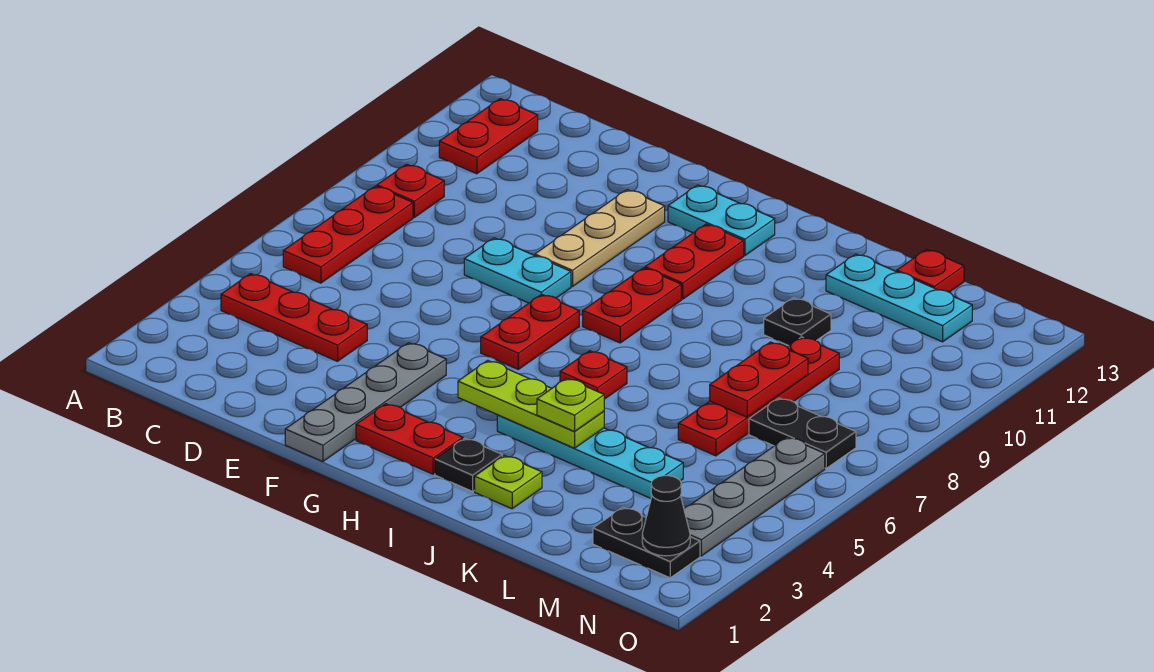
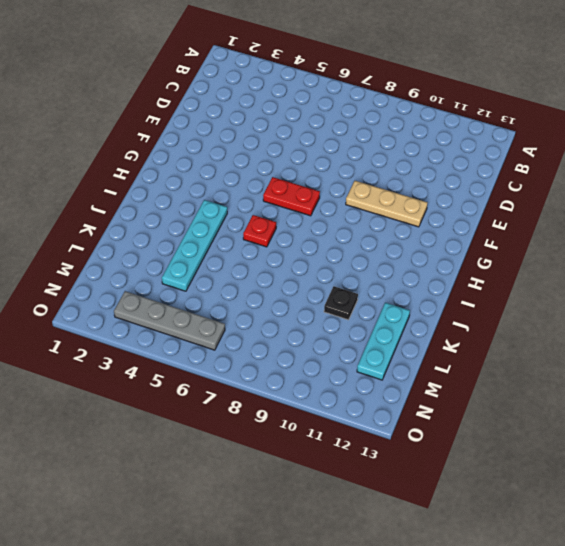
none -> red plate B4:D4 level 1
none -> red plate B6:B8 level 1
none -> red plate B9 level 1

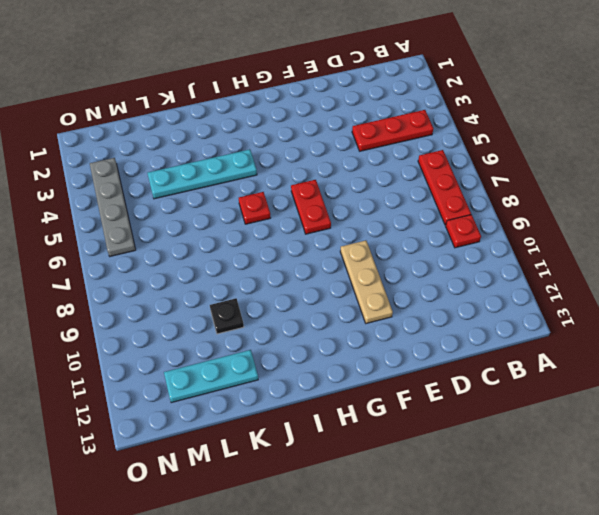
none -> red plate B11:B12 level 1
none -> cyan plate E8:F8 level 1
none -> grey plate F1:F4 level 1

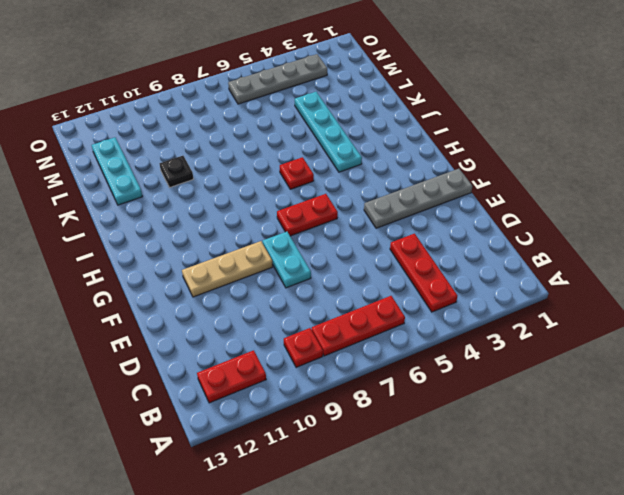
none -> red plate G2:H2 level 1
none -> cyan plate G12:H12 level 1
none -> red plate H8:H9 level 1

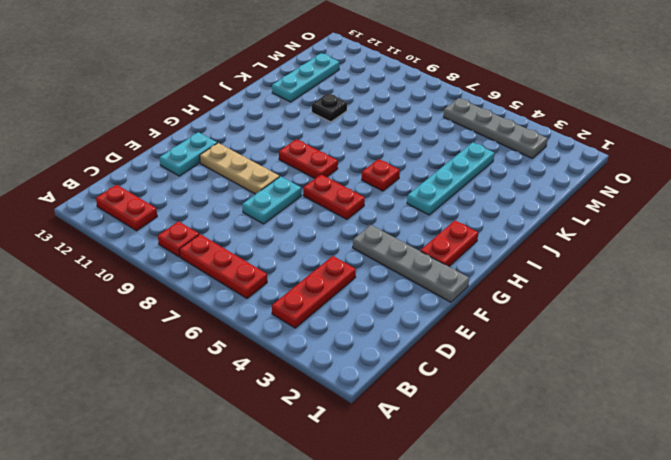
cyan plate E12:F12 level 1 -> cyan plate G12:H12 level 1
none -> red plate H10:H11 level 1
none -> black plate I2 level 1
none -> lime plate J2 level 1

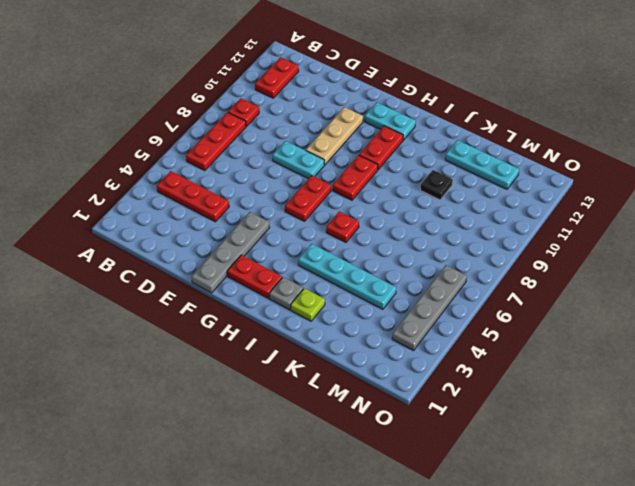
grey plate I2 level 1 -> black plate I2 level 1
none -> red plate L6:L9 level 1
none -> red plate L13 level 1
none -> black plate M2:N2 level 1

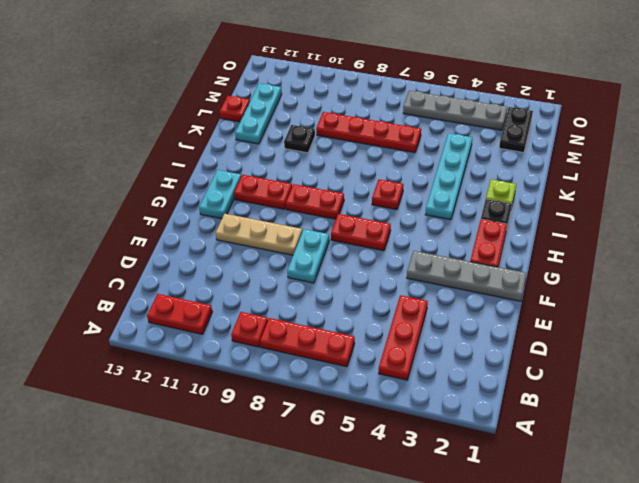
none -> black plate M7:N7 level 1
none -> lime plate H4:J4 level 2
none -> red plate L7:L8 level 2

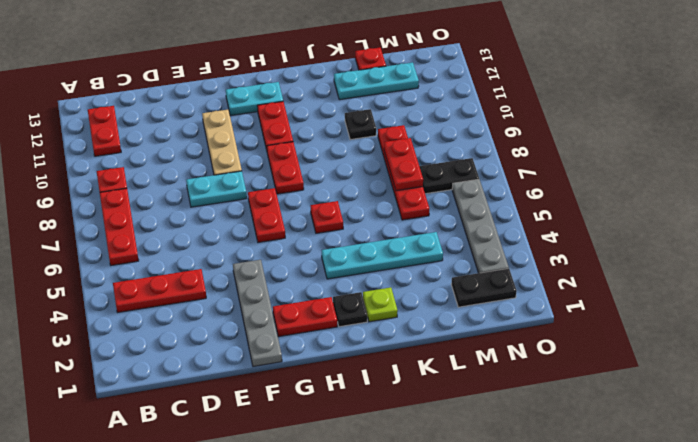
none -> lime plate H4:J4 level 2
none -> black cone N2 level 2
none -> lime plate J4 level 3

